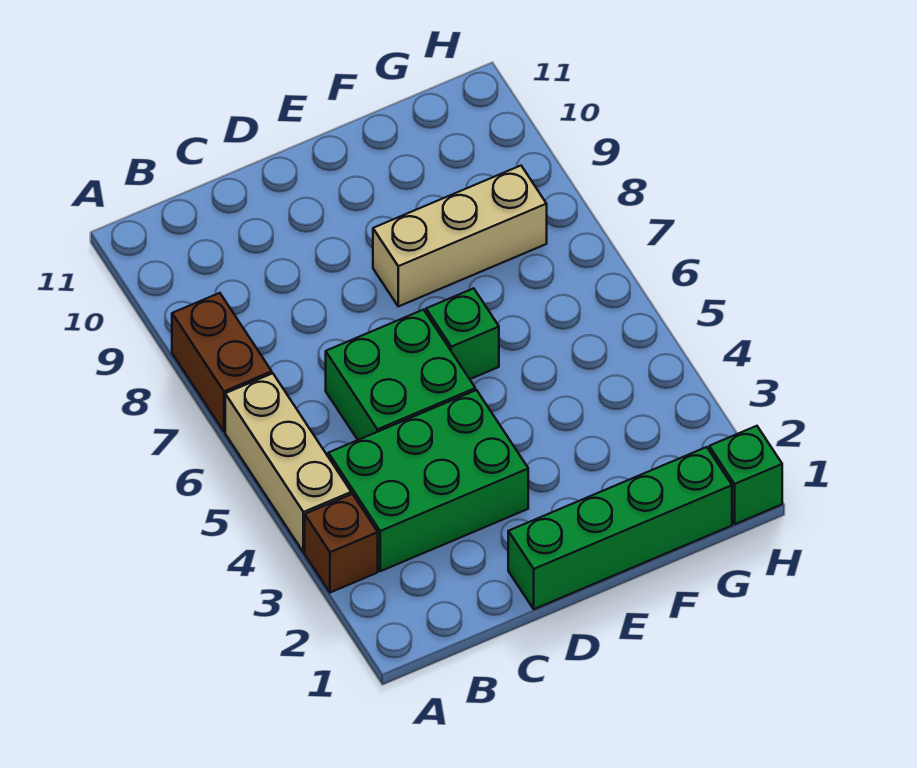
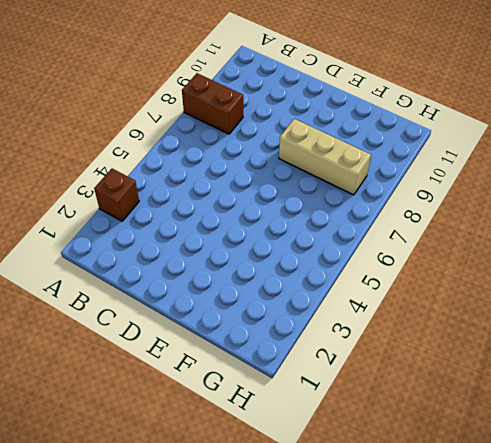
brown brick A8:B8 level 1 -> brown brick A7:A8 level 1
none -> tan brick A4:A6 level 1
none -> green brick B3:D4 level 1

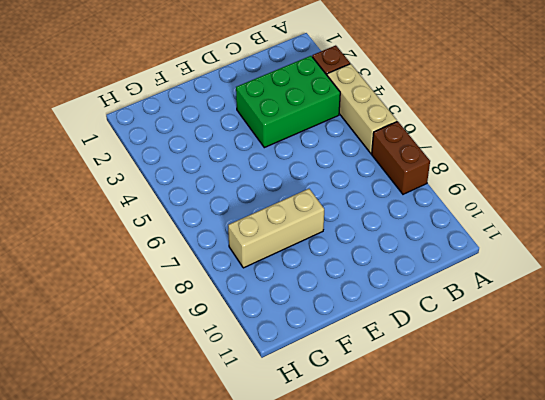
none -> green brick C5:D6 level 1
none -> green brick D1:G1 level 1

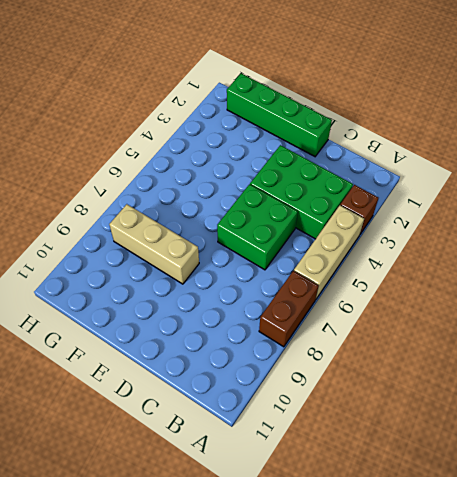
none -> green brick E6 level 1
none -> green brick H1 level 1

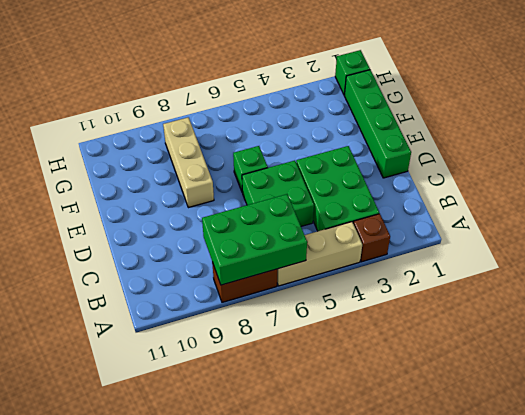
green brick A6:B8 level 2 -> none

